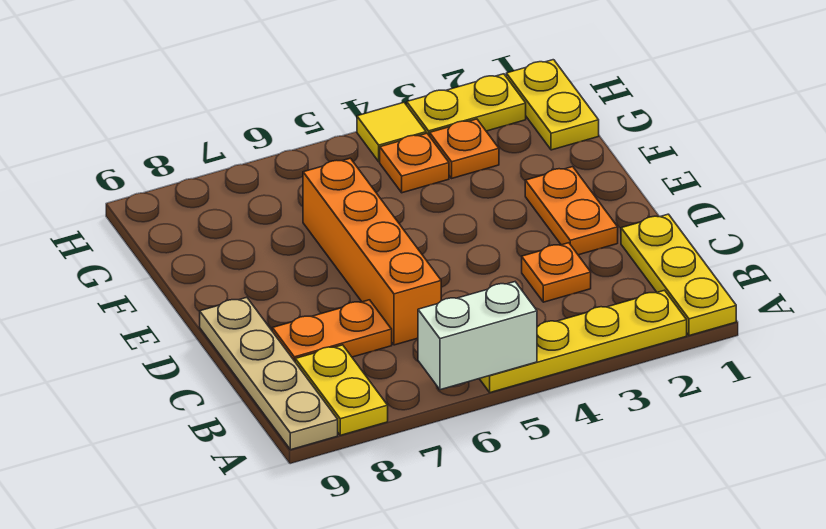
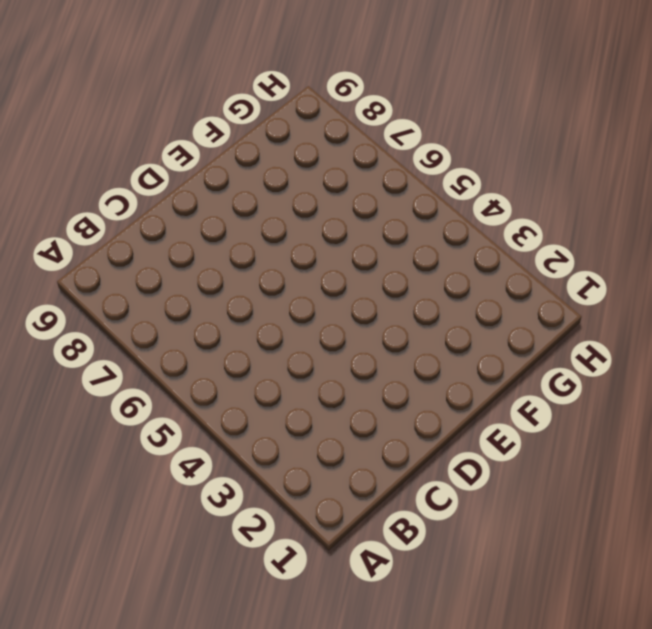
none -> yellow plate A1:C1 level 1
none -> yellow plate A2:A5 level 1
none -> yellow plate A8:B8 level 1

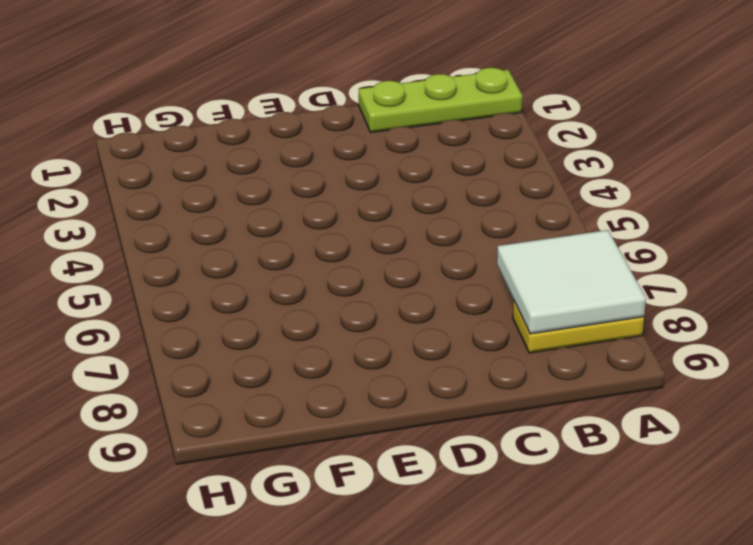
lime plate A1:C1 level 1 -> yellow plate A1:C1 level 1
white tile A7:B8 level 2 -> none
none -> yellow plate A2:A5 level 1
none -> tan plate A9:D9 level 1
none -> orange plate C3 level 1

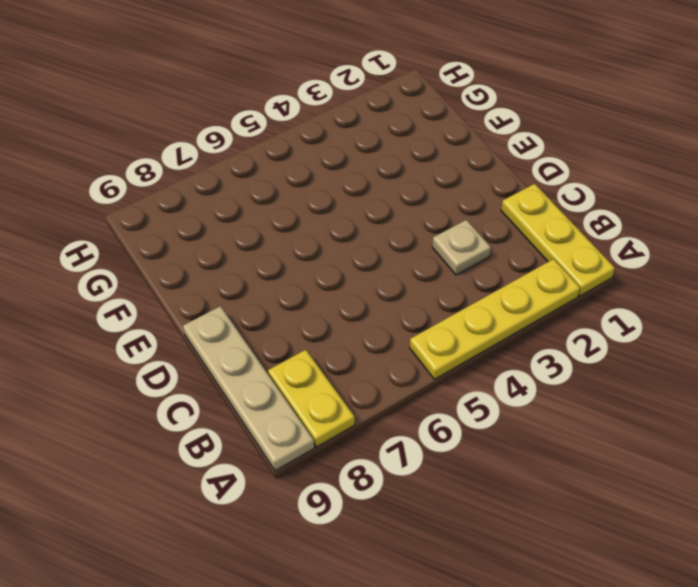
tan plate C3 level 1 -> orange plate C3 level 1
none -> orange brick C6:F6 level 1
none -> orange plate C7:C8 level 1
none -> orange plate D2:E2 level 1

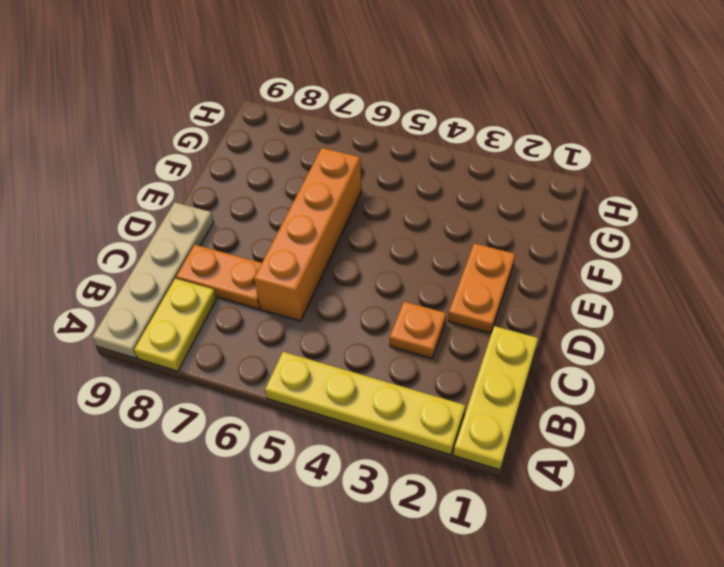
none -> yellow plate G1:H1 level 1
none -> orange plate G3 level 1
none -> orange plate G4 level 1

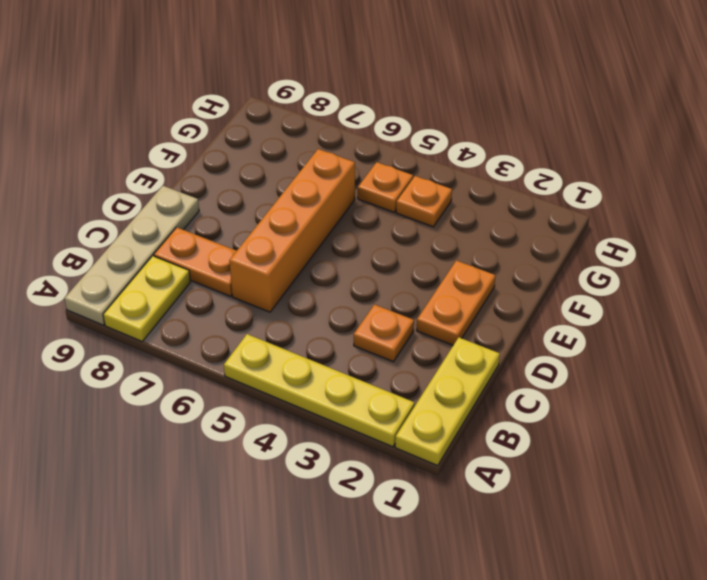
orange plate G5 level 1 -> orange plate G3 level 1
none -> yellow plate G1:H1 level 1
none -> yellow plate H2:H3 level 1
none -> yellow tile H4 level 1

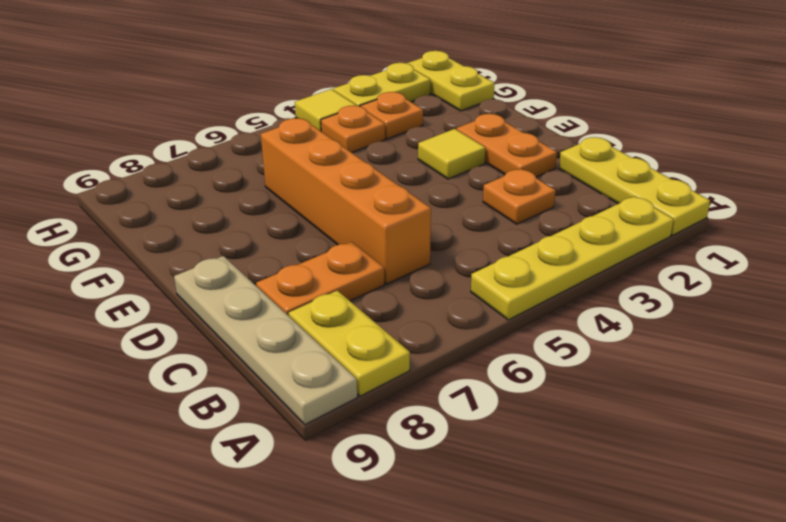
yellow tile E3 level 1 -> none
none -> white brick A5:A6 level 2

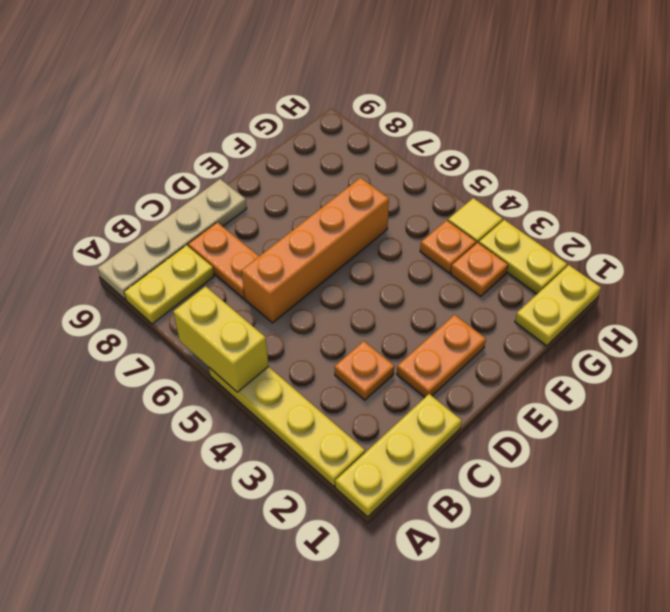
yellow brick A5:A6 level 2 -> white brick A5:A6 level 2

